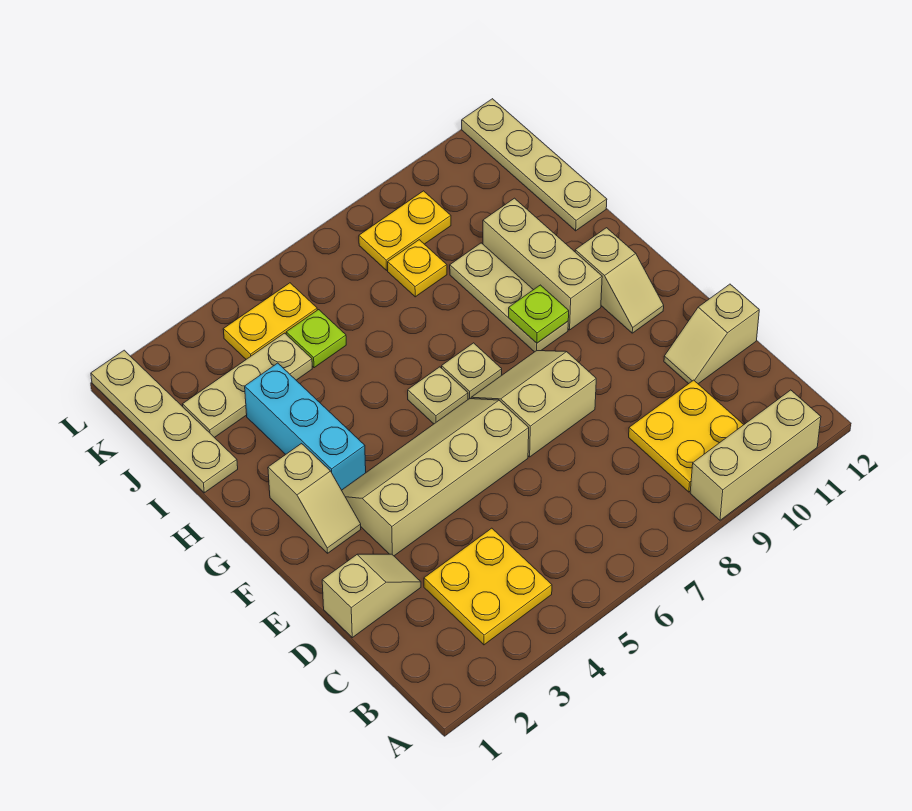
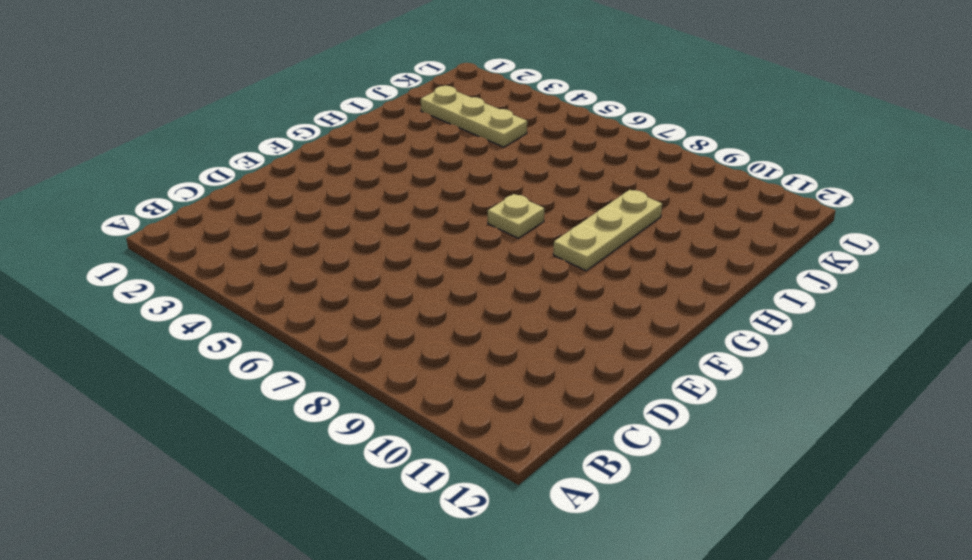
none -> tan brick A9:A11 level 1
none -> yellow plate B3:C4 level 1
none -> yellow plate B9:C10 level 1

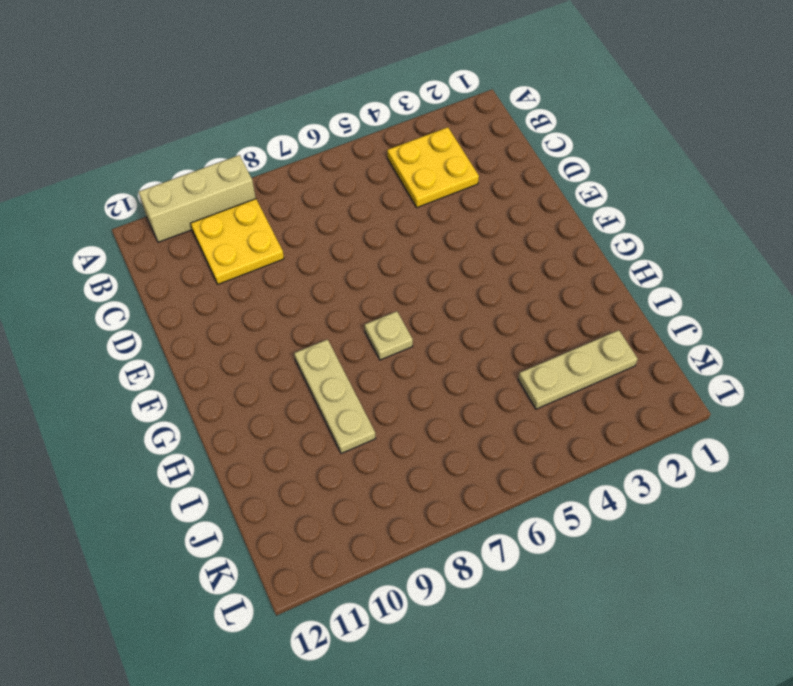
none -> tan slope D1:D2 level 1 top 1
none -> tan slope D11:D12 level 1 top 12
none -> tan slope E3:F6 level 1 top E

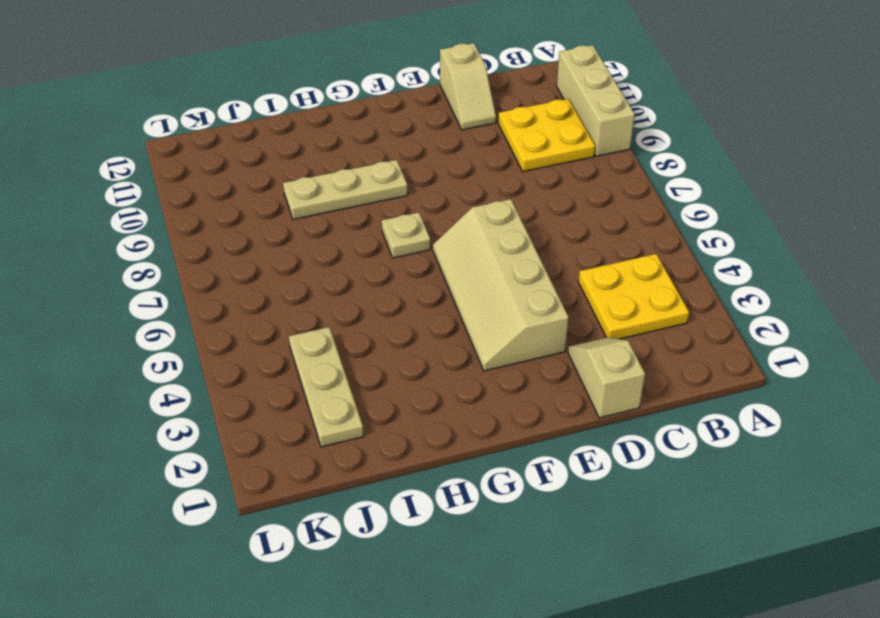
none -> tan slope E7:F8 level 1 top E
none -> tan slope F2:G2 level 1 top G
none -> tan slope F11:G11 level 1 top G

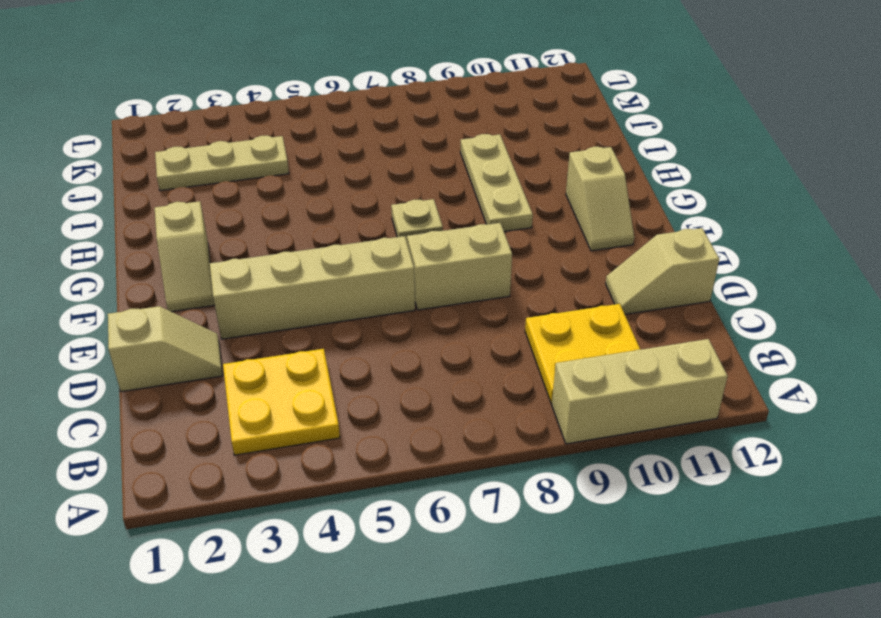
none -> cyan brick G3:I3 level 1
none -> tan plate G6 level 1
none -> tan brick G10:I10 level 1

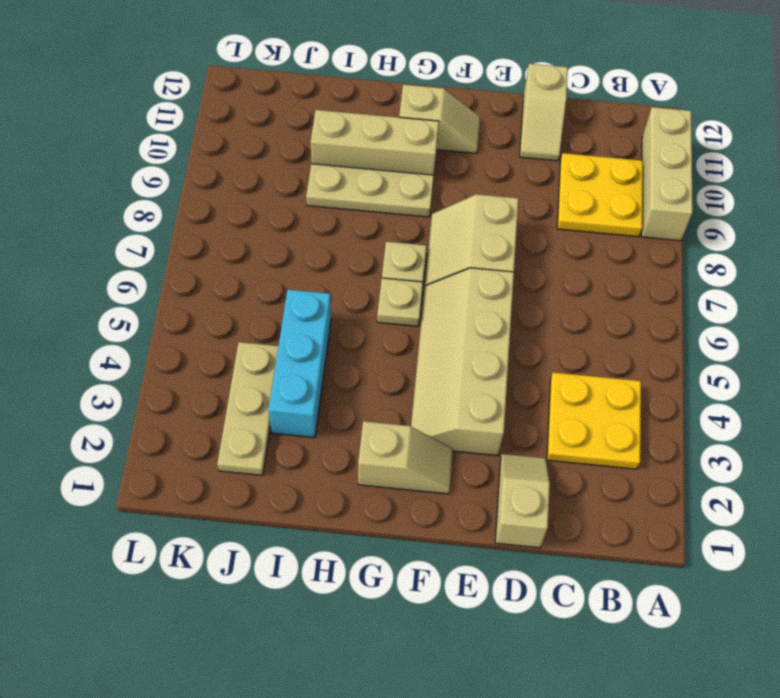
cyan brick I3:I5 level 1 -> cyan brick G3:I3 level 1
none -> tan plate I1:L1 level 1
none -> tan plate I12:L12 level 1
none -> lime plate J5 level 1

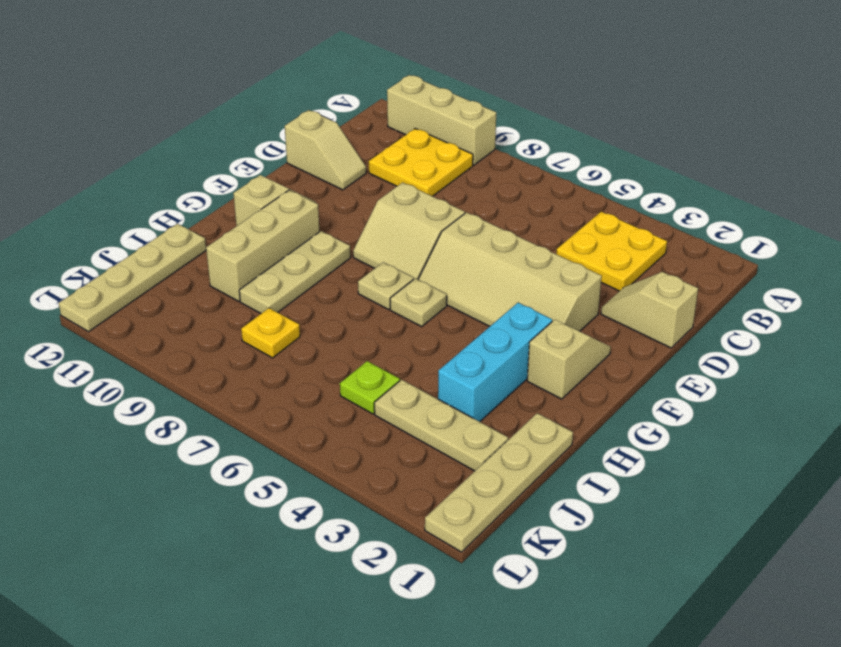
none -> yellow plate K4:K5 level 1
none -> yellow plate K8:K9 level 1
none -> lime plate G9 level 2

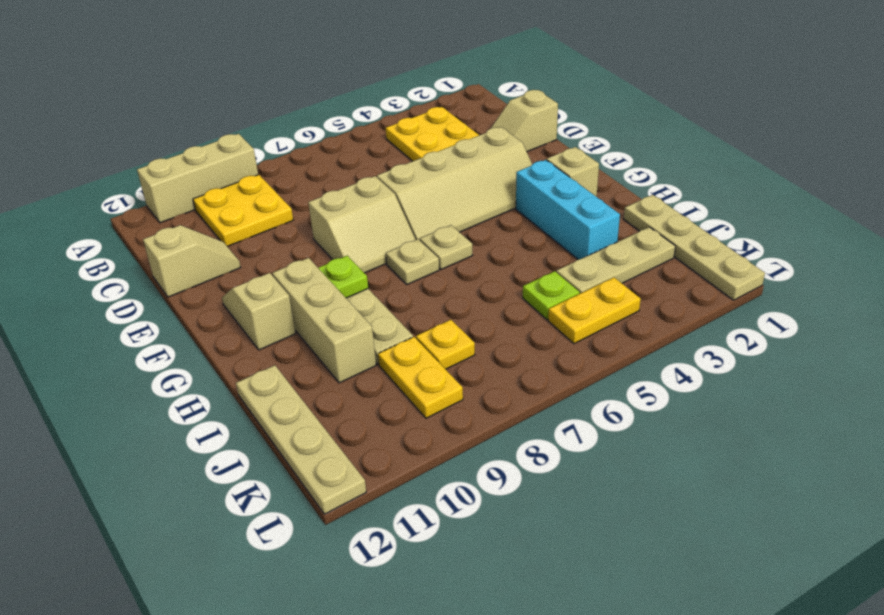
yellow plate J9:K9 level 1 -> yellow plate K8:K9 level 1

